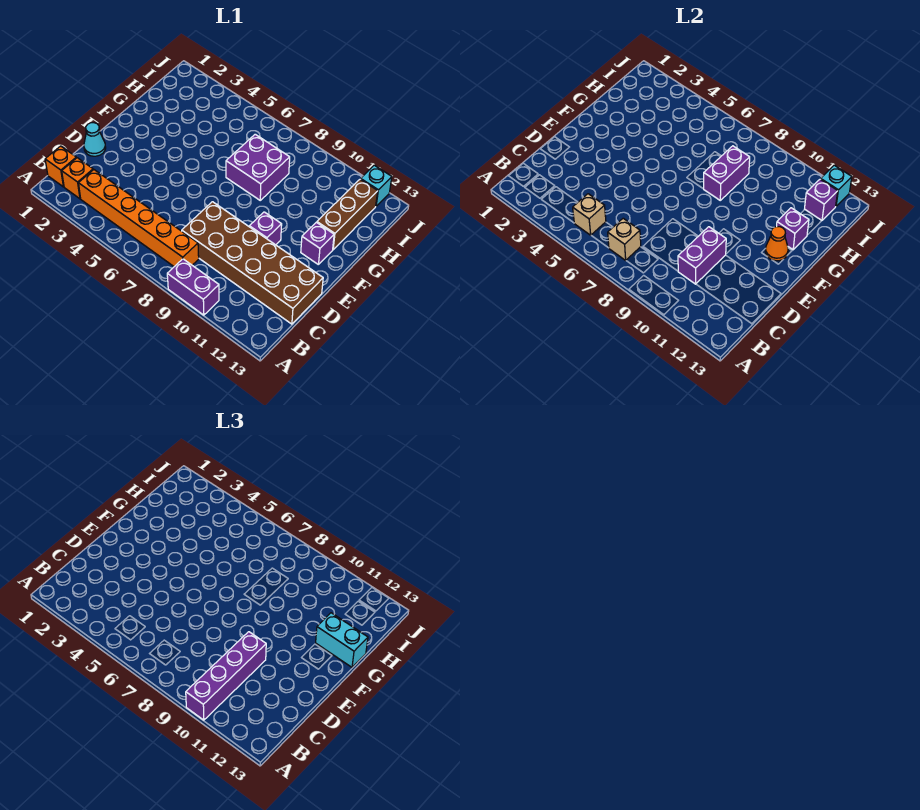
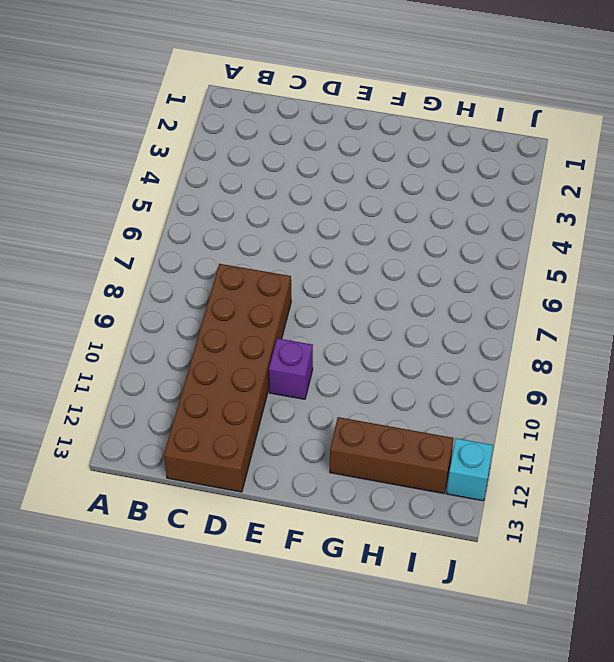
none -> purple brick A9:A10 level 1
none -> orange brick B1 level 1
none -> orange brick B2 level 1

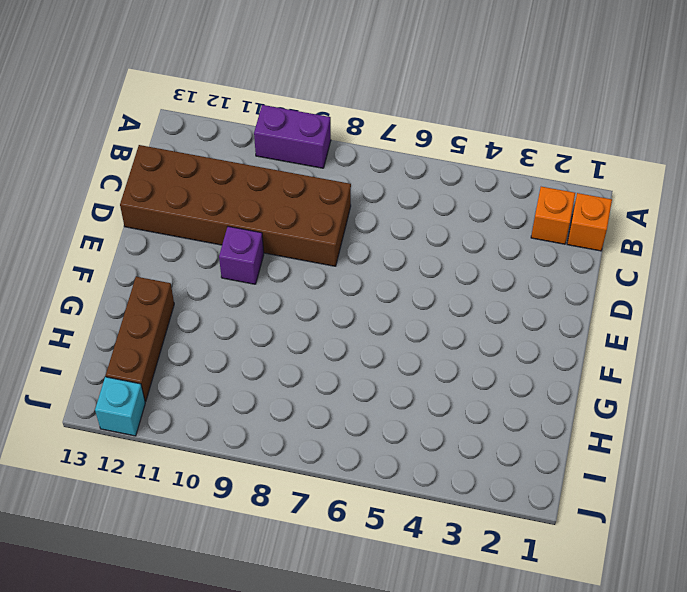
none -> orange brick B3:B8 level 1
none -> cyan cone D1 level 1
none -> purple brick F12 level 1

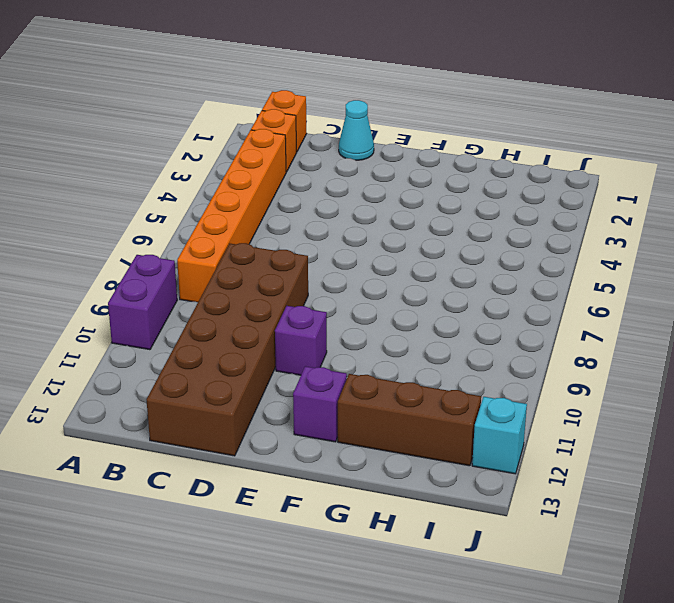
none -> purple brick G7:H8 level 1
none -> tan brick B5 level 2
none -> tan brick B7 level 2

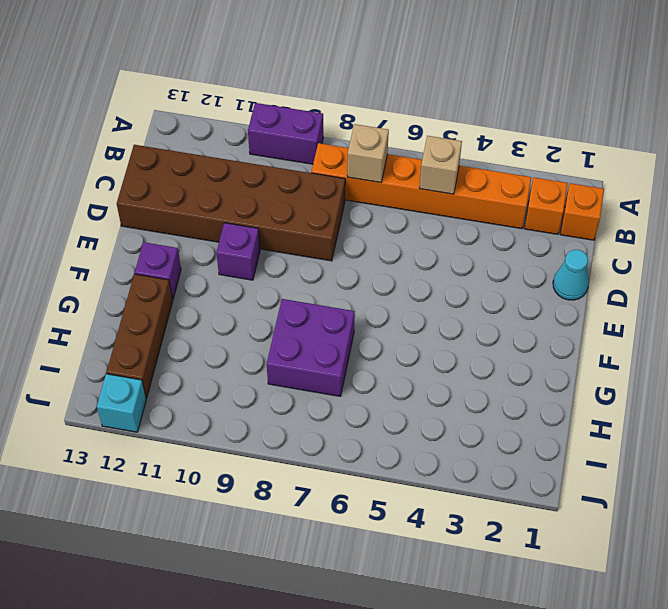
none -> purple brick C10:D10 level 2
none -> orange cone F12 level 2
none -> purple brick G8:H8 level 2

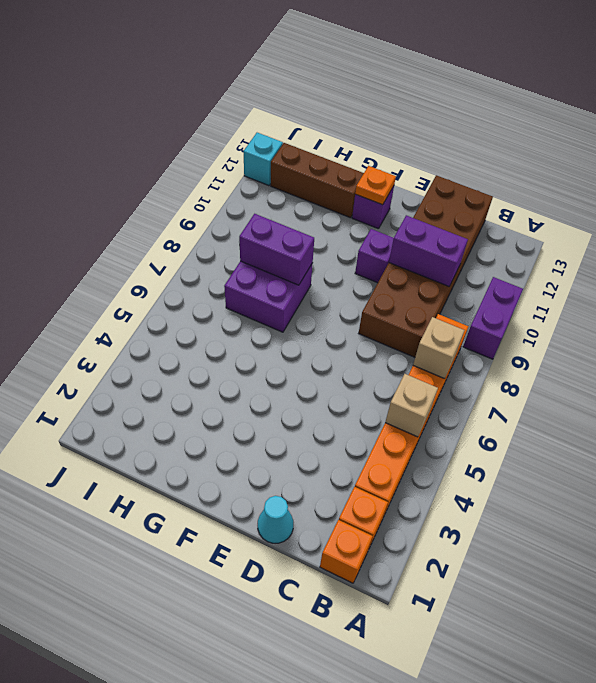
orange plate F12 level 2 -> orange cone F12 level 2
none -> purple brick G12 level 2
none -> purple brick I12 level 2
none -> cyan brick J12 level 2

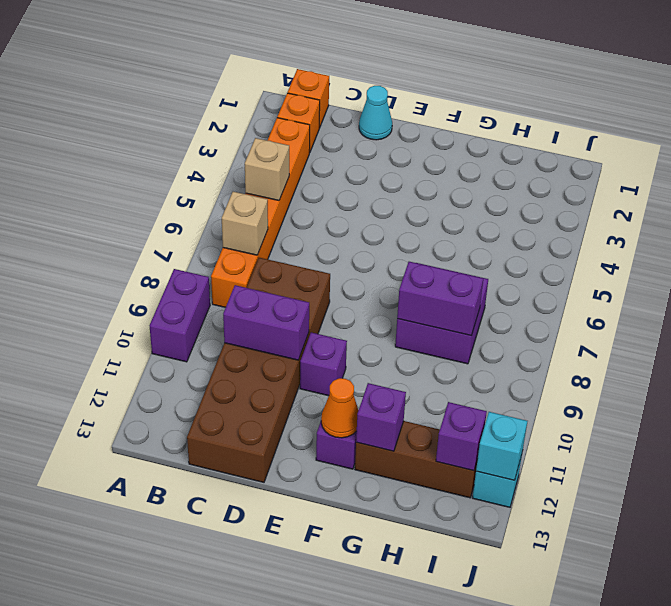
none -> purple brick A10:D10 level 3
none -> cyan brick G12:G13 level 3

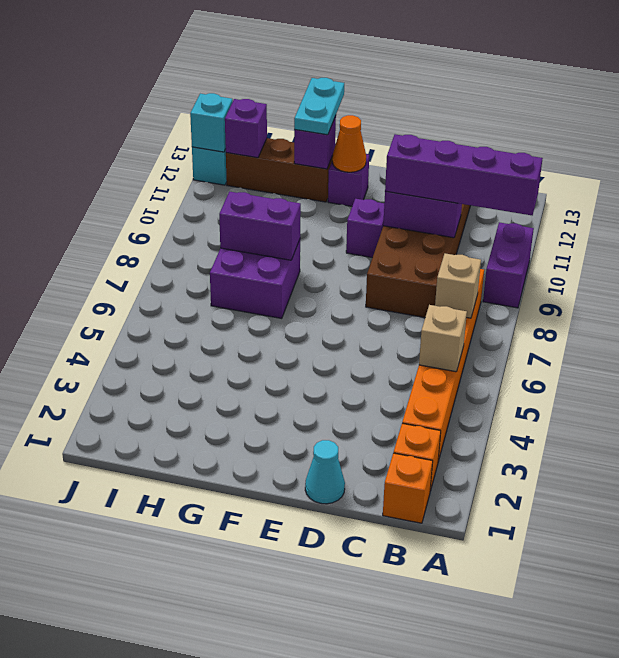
cyan plate G12:G13 level 3 -> cyan brick G12:G13 level 3

